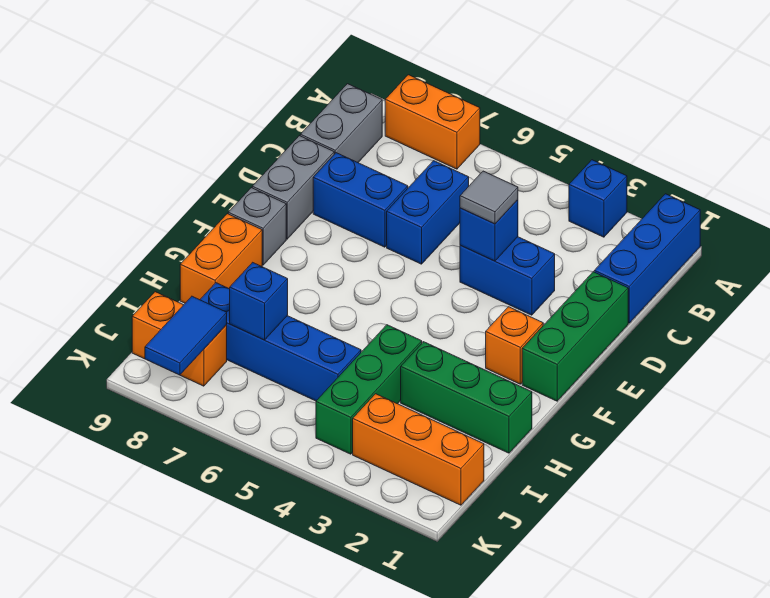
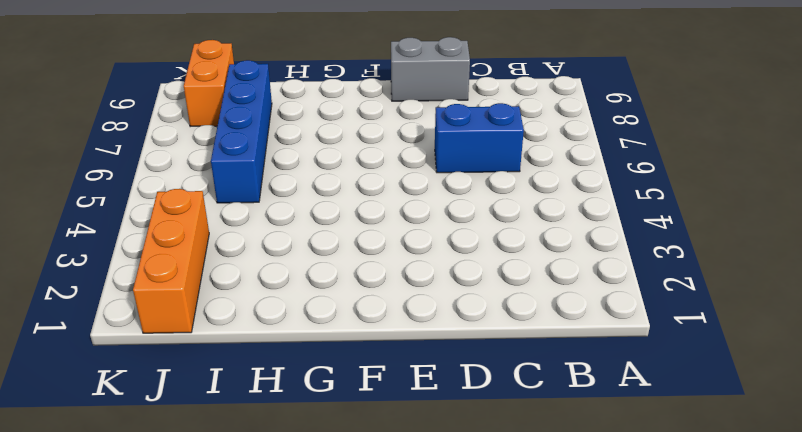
none -> blue brick A1:C1 level 1
none -> blue brick A3 level 1
none -> orange brick A7:A8 level 1

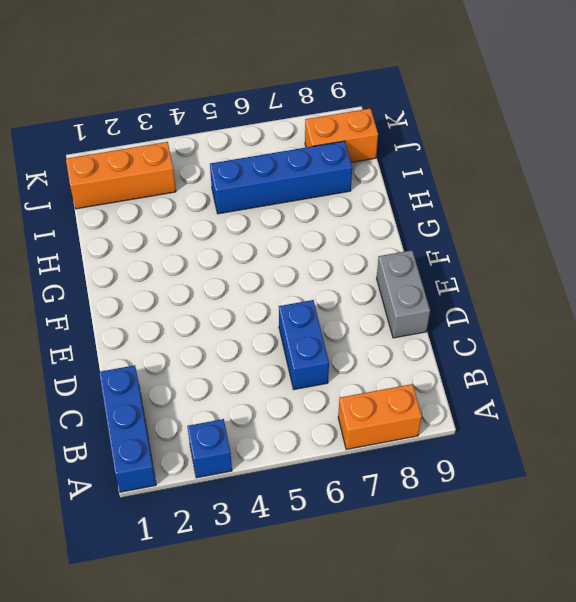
none -> grey brick B9:C9 level 1
none -> green brick D1:F1 level 1
none -> blue brick D3:D4 level 1

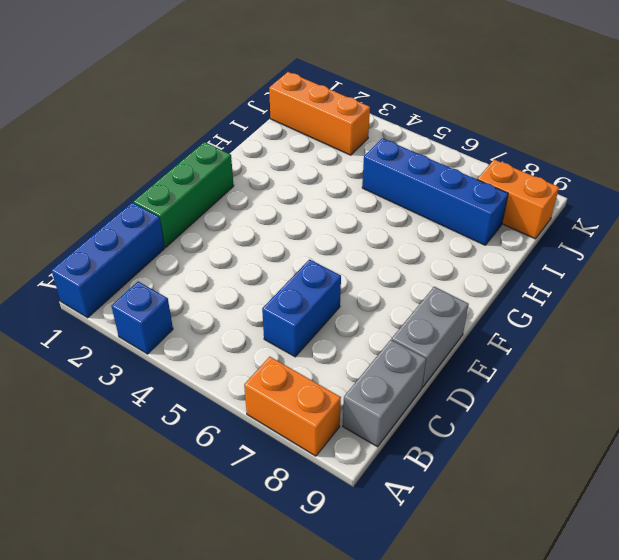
none -> blue brick D3:D4 level 1
none -> blue brick D7:D8 level 1
none -> orange brick F2 level 1

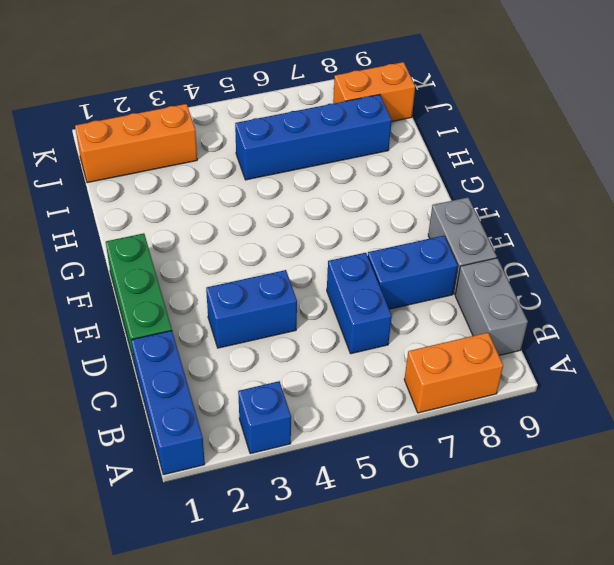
none -> orange brick F2 level 1
none -> grey brick F9 level 1
none -> orange brick G9:H9 level 1

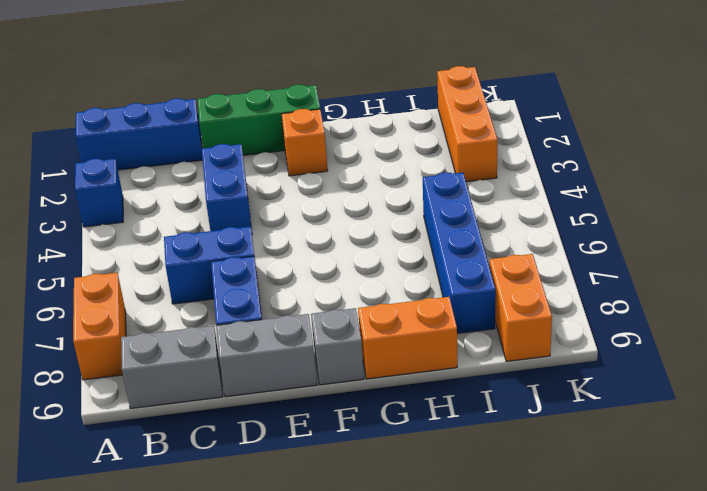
none -> green brick H1:H3 level 1
none -> green brick H4:J4 level 1
none -> blue brick D4 level 2

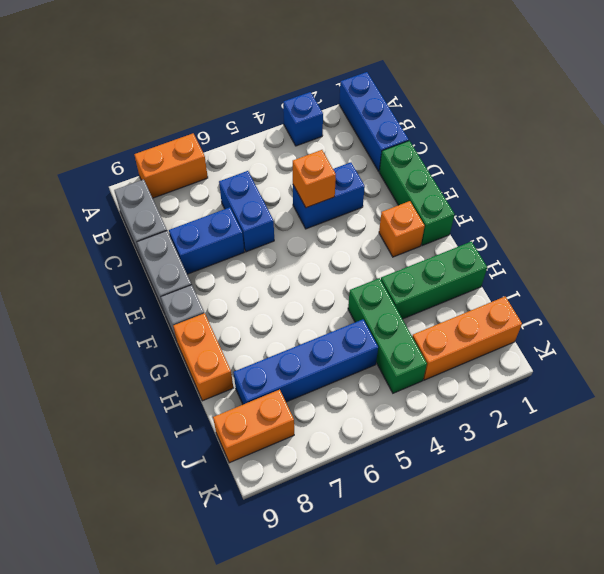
orange brick D4 level 2 -> blue brick D4 level 2
none -> blue brick I7 level 2
none -> blue tile J8:K8 level 2
none -> grey tile D4 level 3

